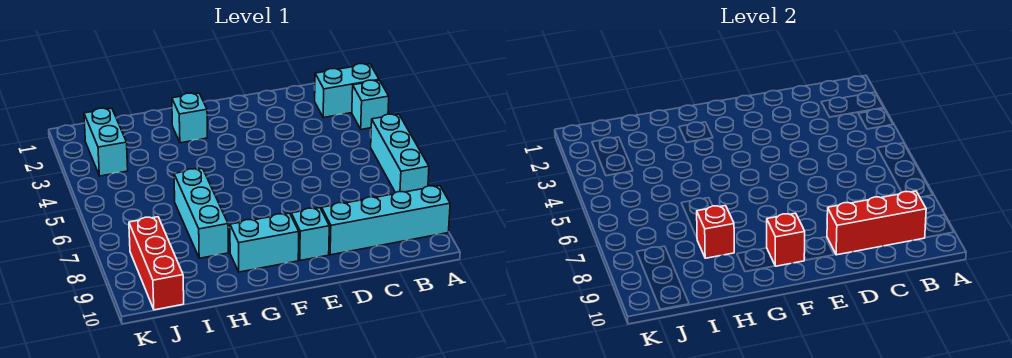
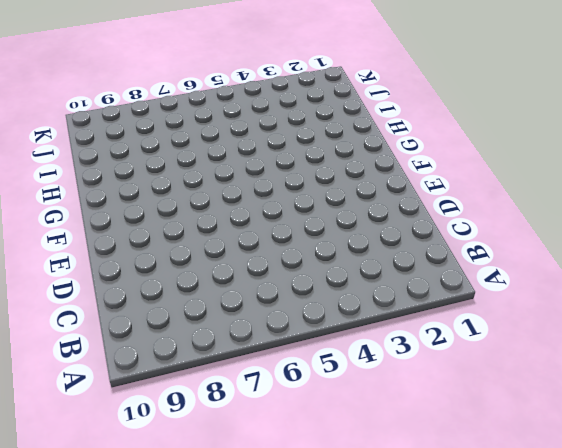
none -> cyan brick A2:B2 level 1
none -> cyan brick A3 level 1
none -> cyan brick A5:A7 level 1

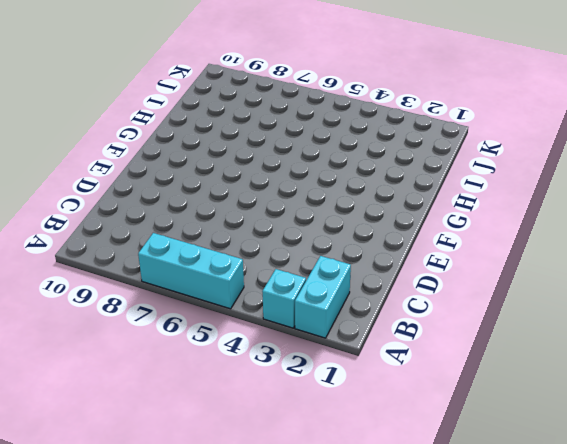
none -> cyan brick A9:D9 level 1
none -> cyan brick E9 level 1
none -> cyan brick F9:G9 level 1

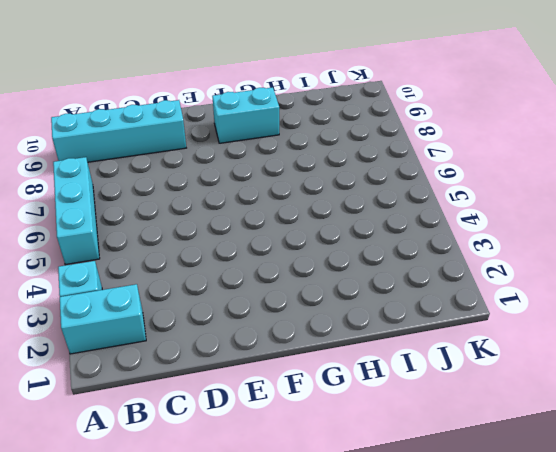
none -> cyan brick E9 level 1
none -> cyan brick G2 level 1
none -> cyan brick H6:H8 level 1

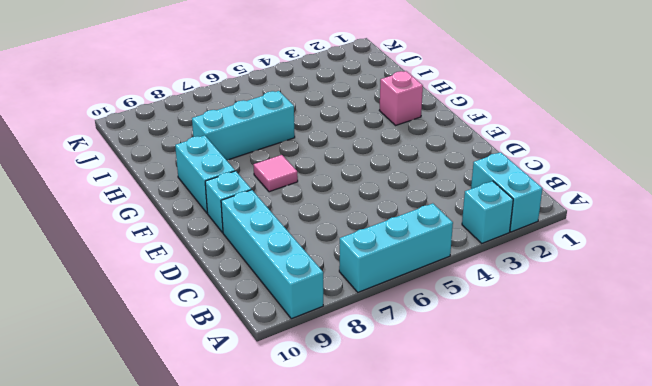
pink tile F7 level 1 -> none
pink brick G2 level 1 -> cyan brick G2 level 1
none -> cyan brick J2:J3 level 1
none -> red brick J8:J10 level 1
none -> red brick B9:D9 level 2

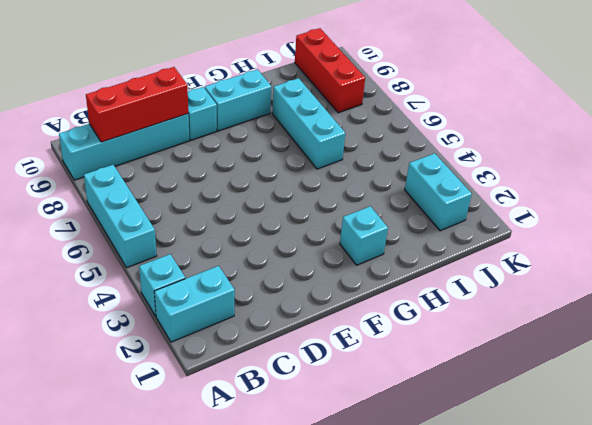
none -> red brick F9 level 2
none -> red brick H8 level 2

